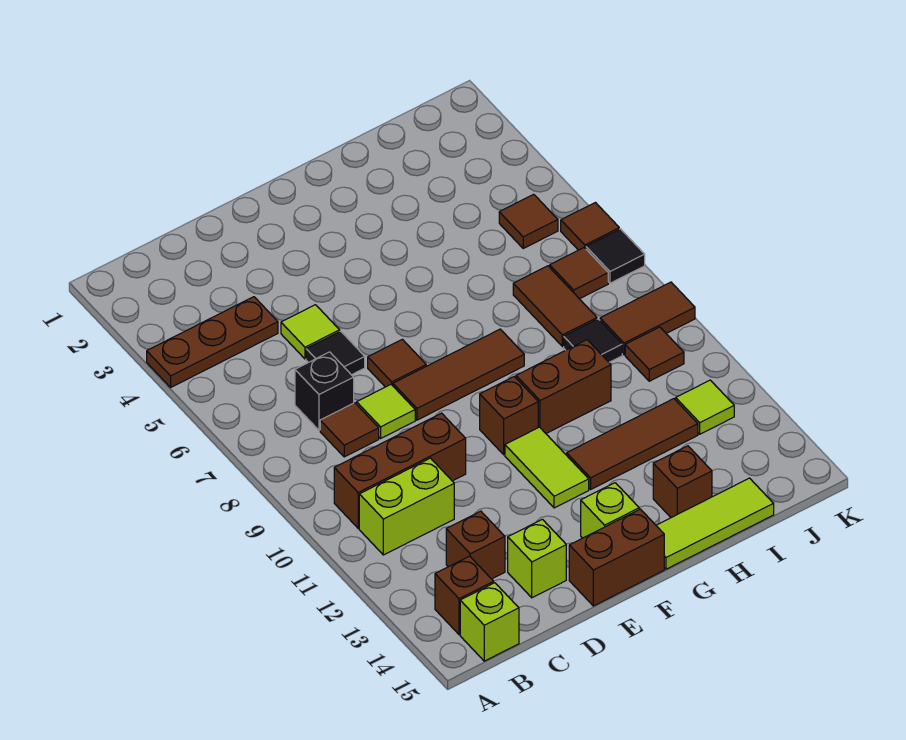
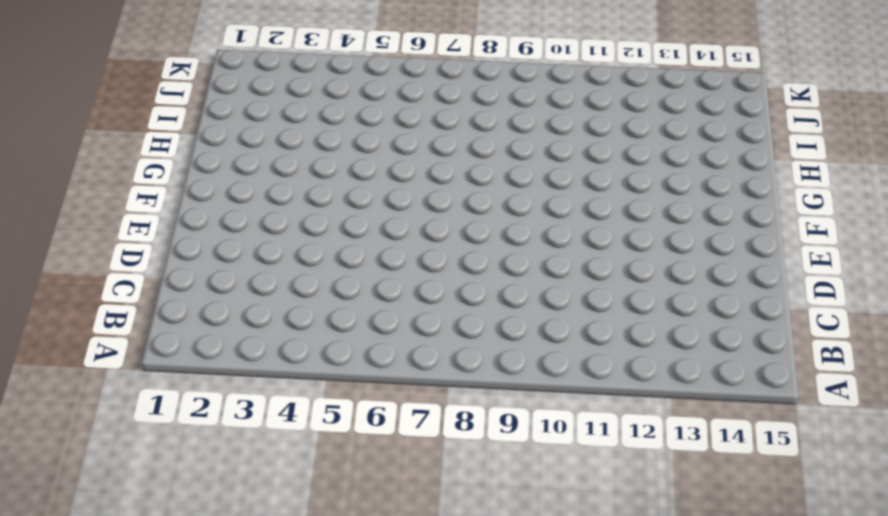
none -> brown plate A4:C4 level 1
none -> brown brick B10:D10 level 1
none -> lime brick B11:C11 level 1
none -> brown brick B14 level 1

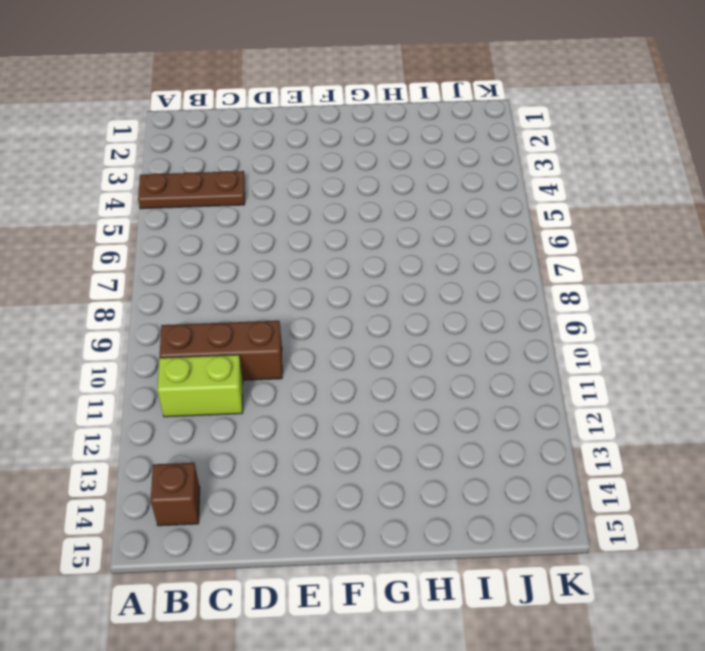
none -> lime brick B15 level 1
none -> black brick C7 level 1
none -> brown tile C8 level 1
none -> brown brick C13 level 1

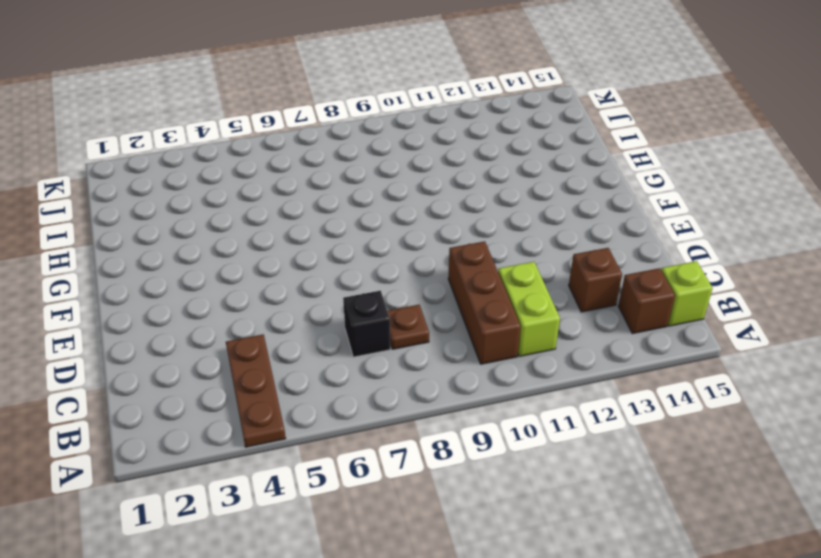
brown plate C8 level 1 -> brown tile C8 level 1
none -> lime tile D5 level 1
none -> black tile D6 level 1
none -> lime tile D8 level 1
none -> lime brick D14 level 1

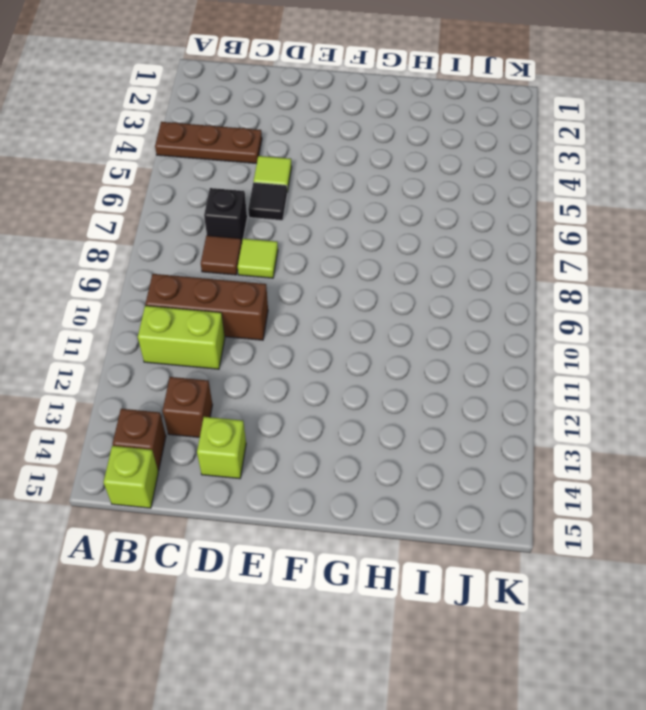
none -> brown tile E7 level 1
none -> brown tile E8:G8 level 1
none -> brown brick E15:F15 level 1
none -> brown brick F10 level 1

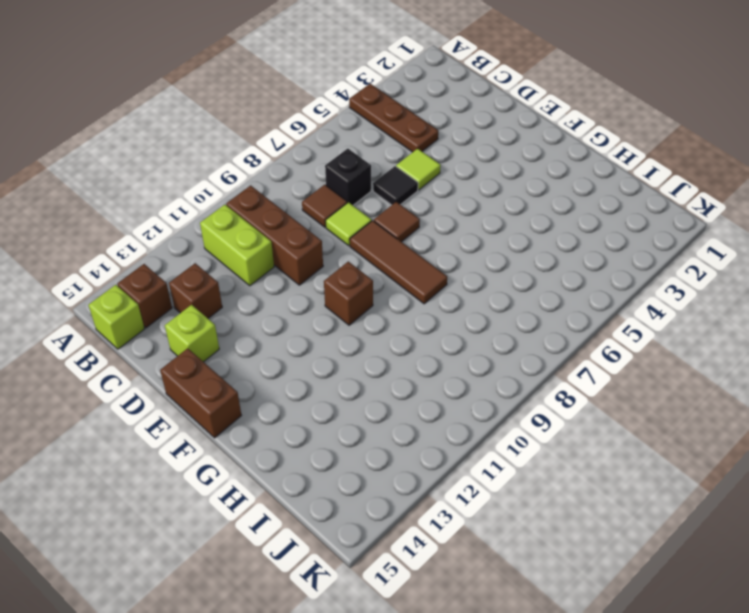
none -> lime tile F11:F12 level 1
none -> lime brick F14 level 1
none -> brown brick G10:H10 level 1
none -> brown tile G12:I12 level 1

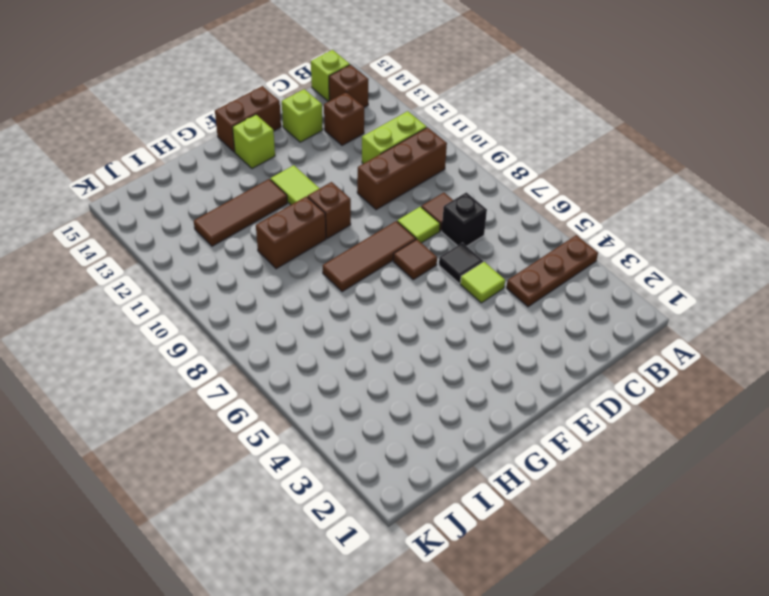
none -> lime tile G15:I15 level 1
none -> brown brick H14 level 1
none -> brown tile I7:I8 level 1
none -> black tile I9 level 1

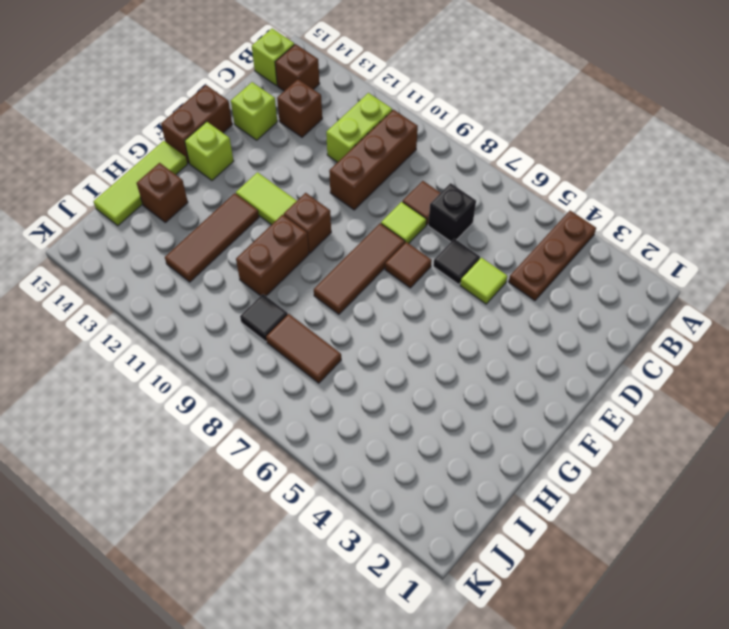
none -> brown tile J5 level 1
none -> brown tile J7 level 1
none -> brown tile J9:K9 level 1
none -> brown tile J10 level 1

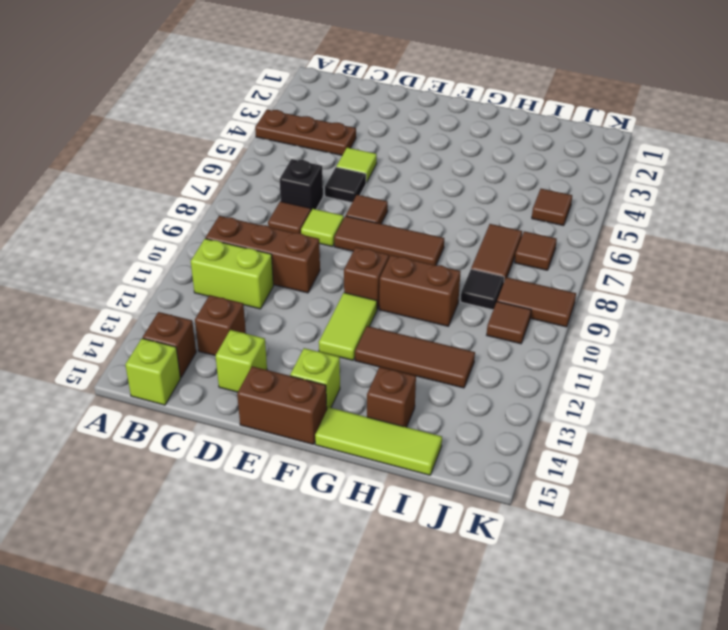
none -> lime tile J12 level 1
none -> brown tile K6 level 1
none -> black tile K7 level 1

